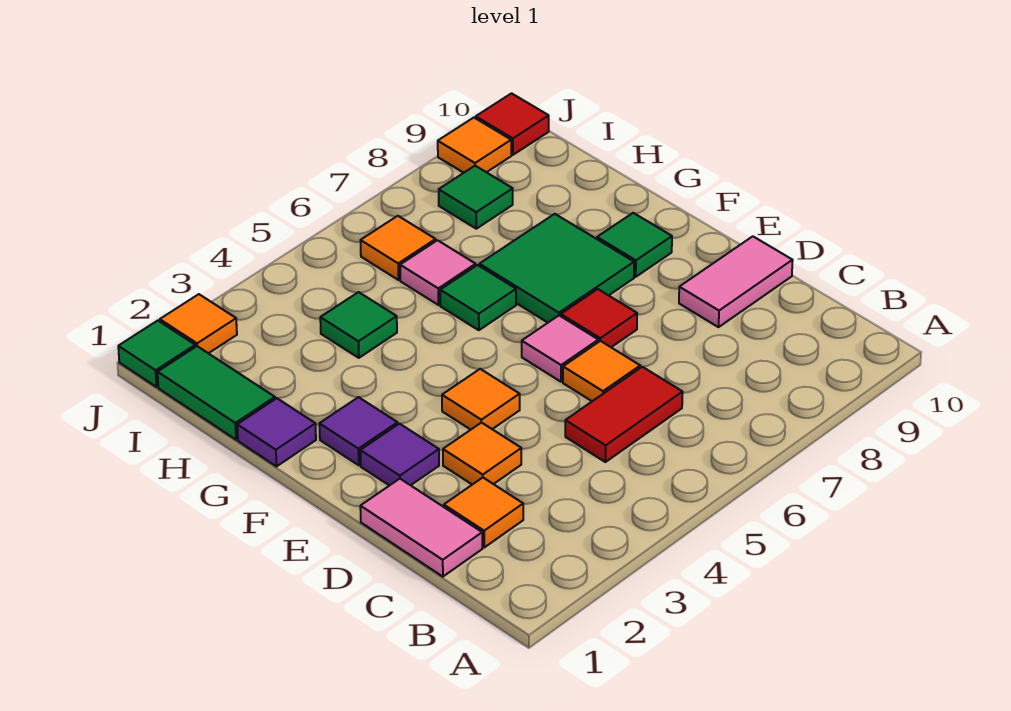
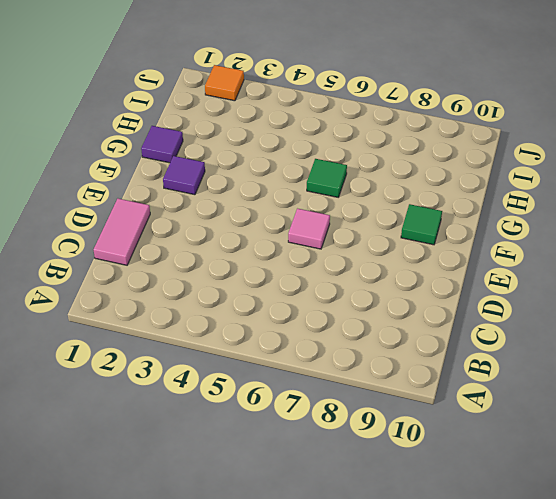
none -> orange tile C2 level 1
none -> red tile C5:C6 level 1
none -> orange tile D3 level 1

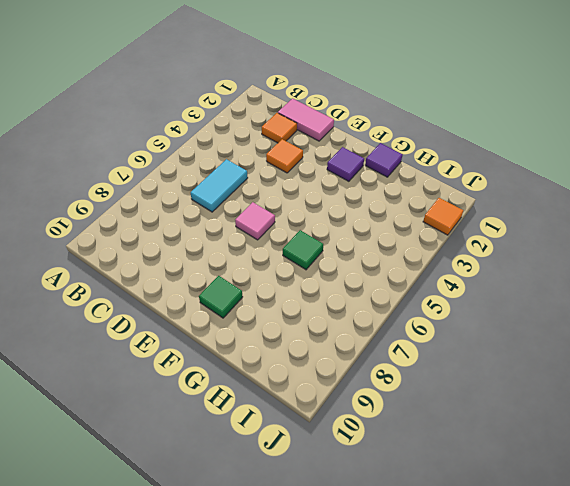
cyan tile C5:C6 level 1 -> red tile C5:C6 level 1
none -> orange tile D6 level 1
none -> pink tile D9:D10 level 1
none -> purple tile E2 level 1

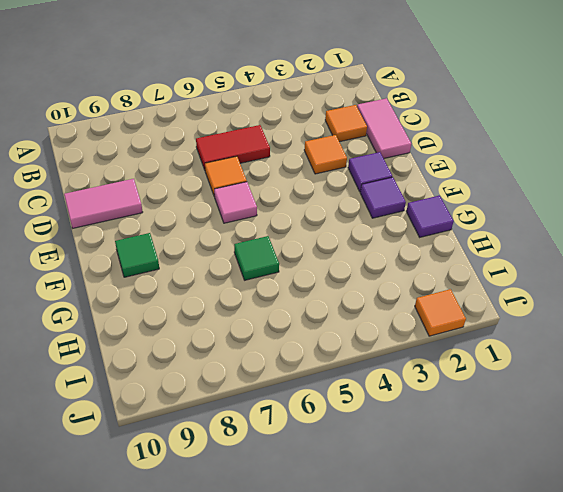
none -> orange tile E4 level 1
none -> red tile E7 level 1
none -> green tile F7:G8 level 1

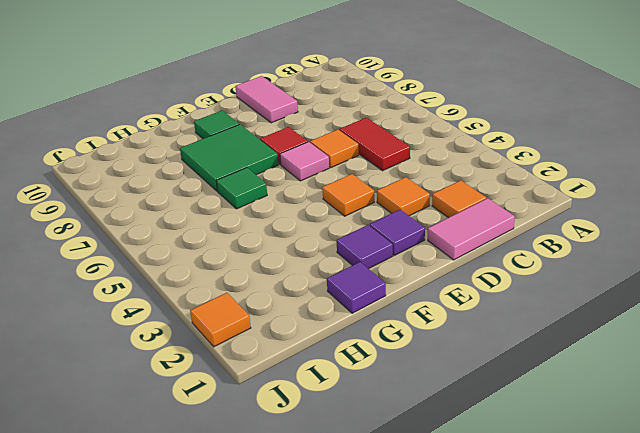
none -> green tile H1:I1 level 1
none -> green tile H4 level 1
none -> pink tile H6 level 1

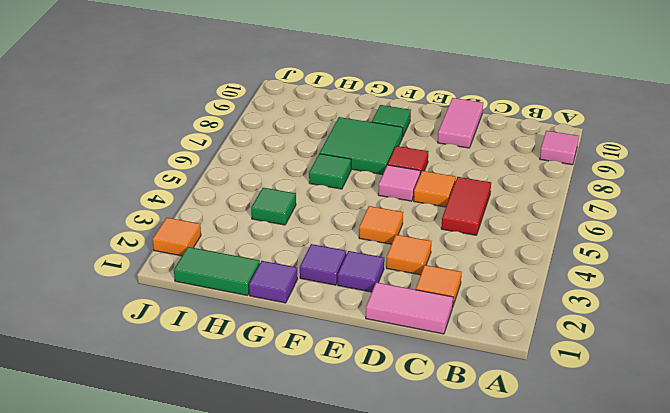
pink tile A9 level 1 -> pink tile H6 level 1
none -> orange tile I6 level 1
none -> green tile I8 level 1
none -> green tile J1 level 1

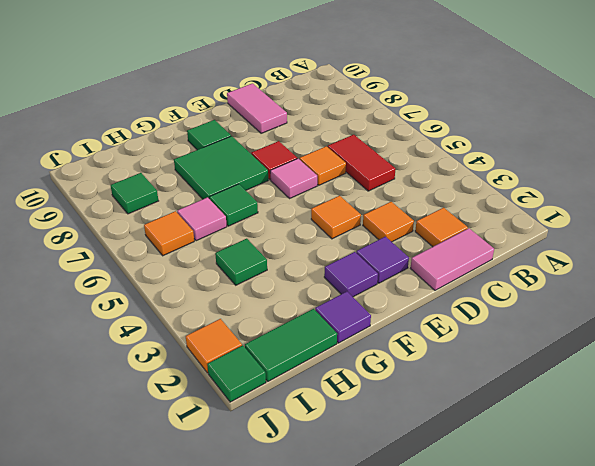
none -> orange tile J9 level 1
none -> red tile J10 level 1

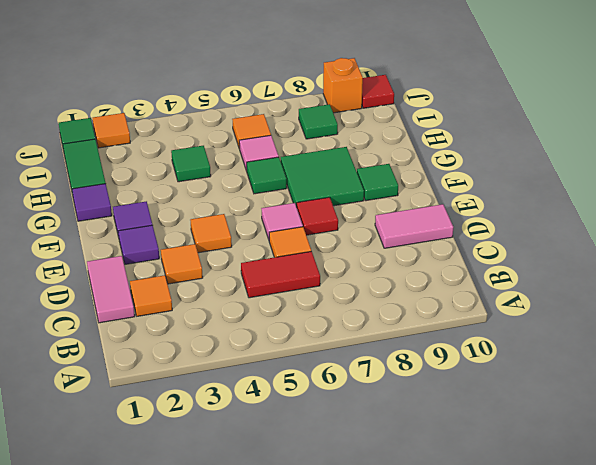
orange brick J9 level 1 -> orange tile J9 level 1

